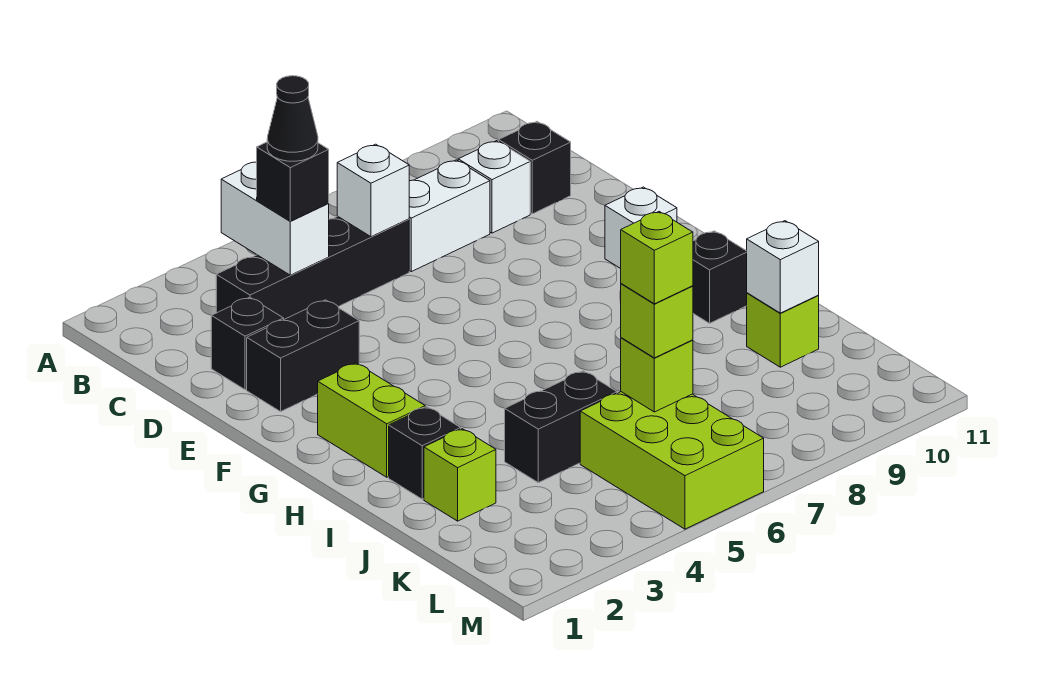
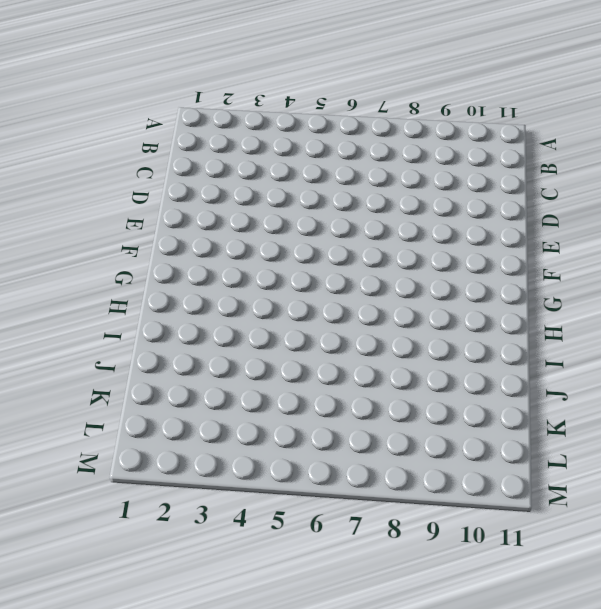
none -> black brick C3:C6 level 1
none -> white brick C7:C8 level 1
none -> white brick C9 level 1

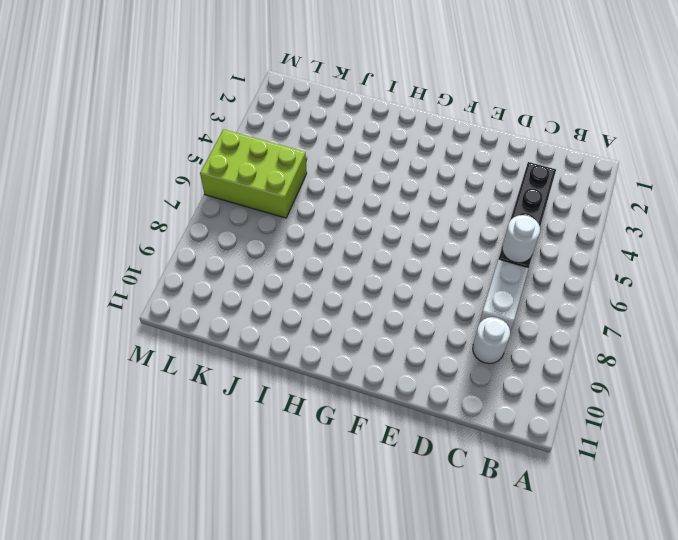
white round brick C6 level 2 -> white brick C6 level 2
white round brick C9 level 1 -> white brick C9 level 1
none -> black brick C10 level 1
none -> black brick D2 level 1
none -> black brick E2:E3 level 1

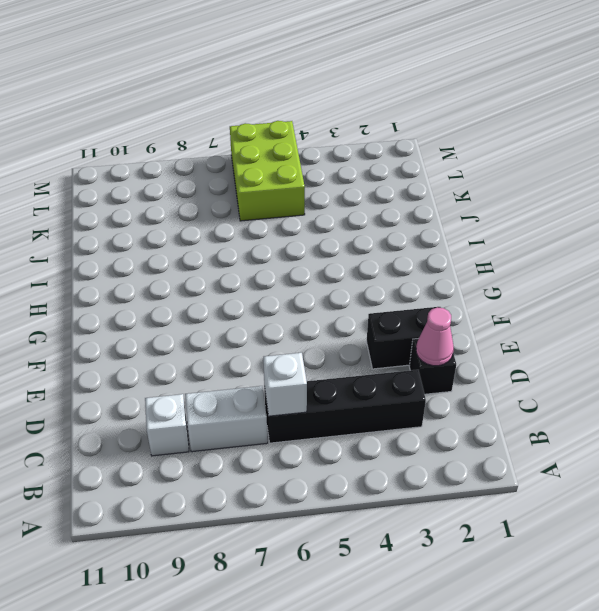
pink cone D2 level 2 -> none
none -> black brick C10 level 1
none -> white brick F10 level 1
none -> lime brick G2:H2 level 1

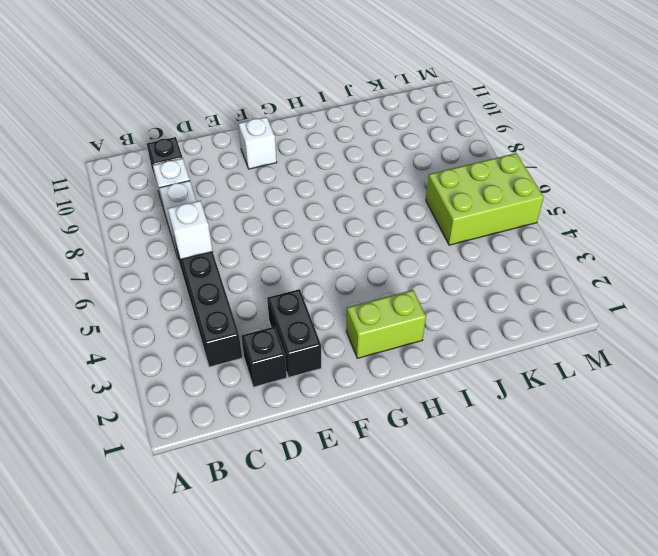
none -> black brick H10 level 1
none -> black brick I2 level 1
none -> lime brick J2 level 1

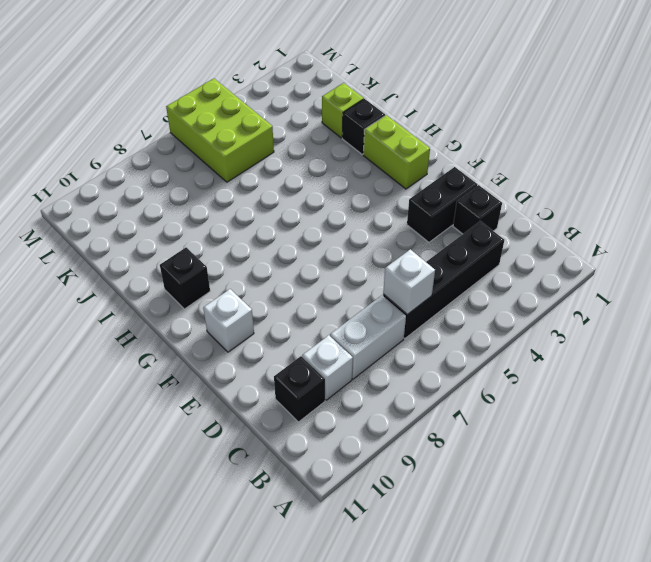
none -> black brick J4:J5 level 1
none -> lime brick J10 level 1
none -> white brick B4:C4 level 2

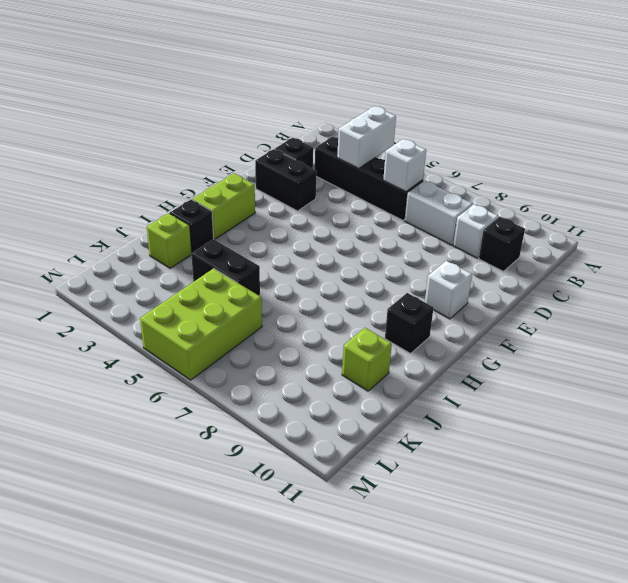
none -> white brick J10 level 2
none -> lime brick K6 level 2
none -> black brick C4 level 3

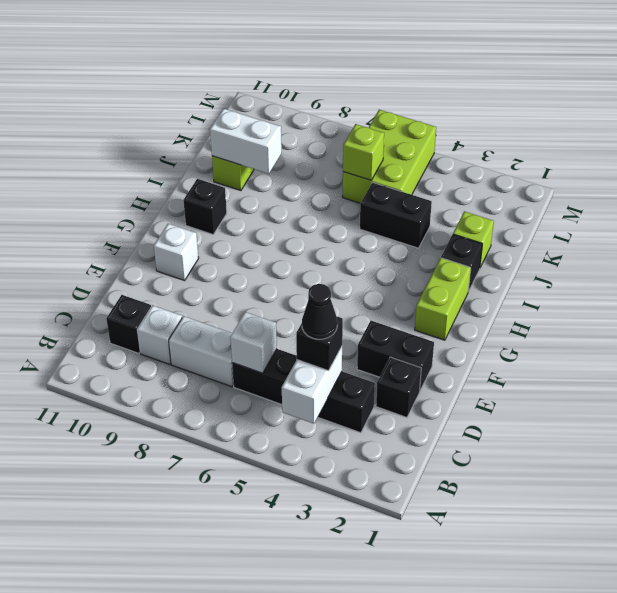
white brick J9:J10 level 2 -> white brick J10 level 2
none -> lime brick K6 level 3
none -> lime brick K6 level 4

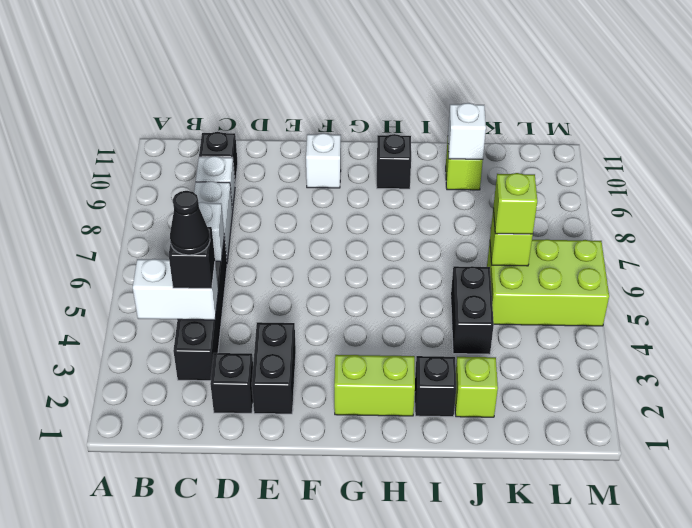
none -> lime brick K6 level 4

